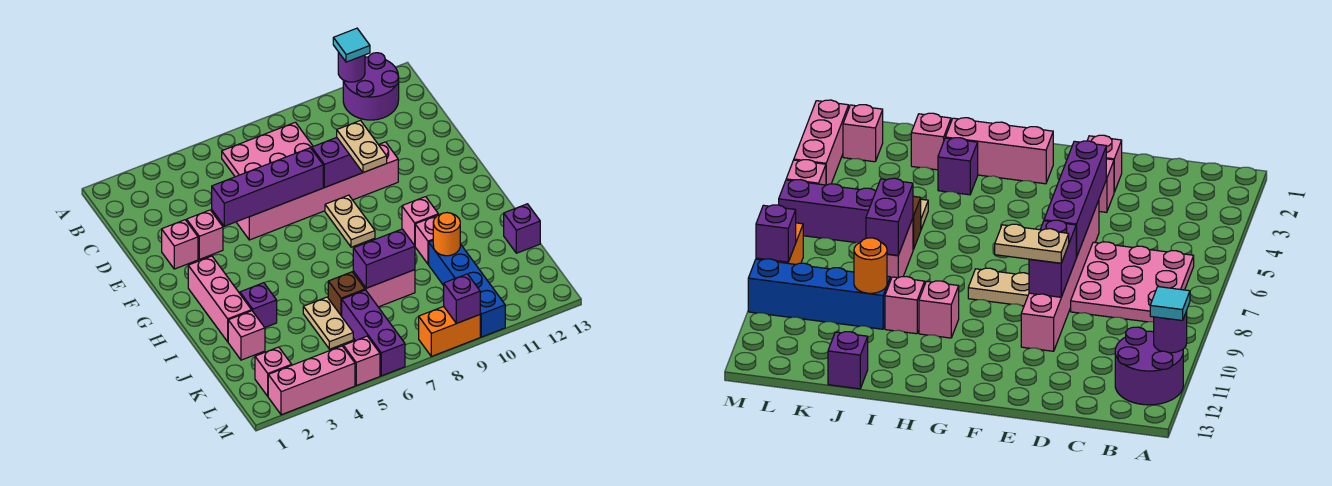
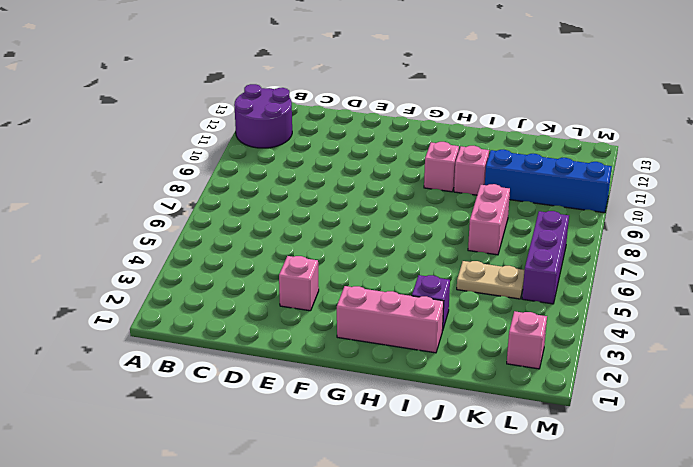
purple brick L5:L7 level 1 -> purple brick K6:M6 level 1
none -> pink plate B6:D8 level 1
none -> pink brick E2 level 1
none -> pink brick E5:E10 level 1

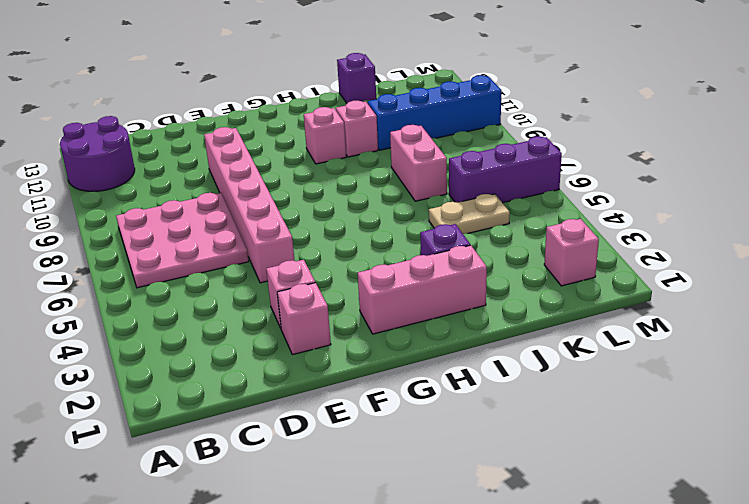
none -> tan plate F8:G8 level 1
none -> pink brick J2 level 1
none -> brown brick J6 level 1

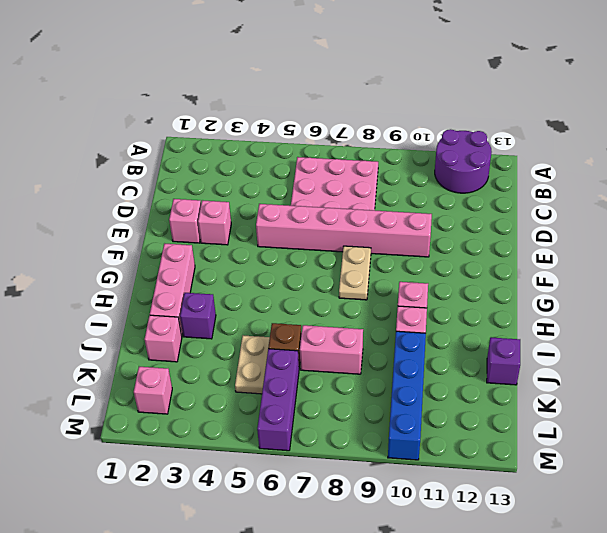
none -> pink brick M2:M4 level 1
none -> pink brick M5 level 1
none -> orange brick M8:M9 level 1

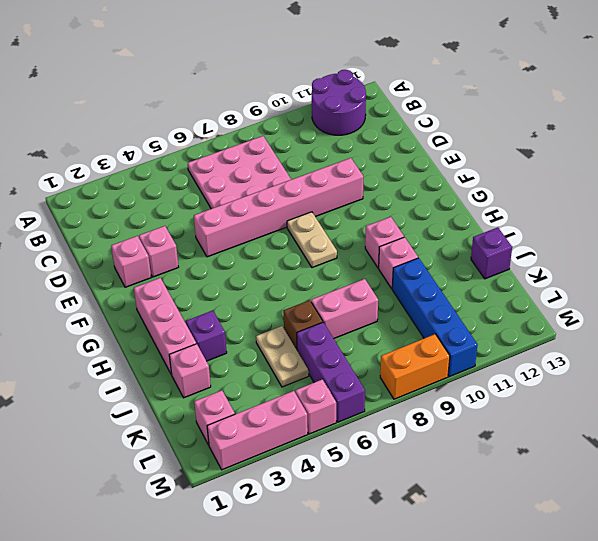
none -> purple round brick A11 level 2
none -> purple brick E4:E7 level 2
none -> purple brick E8:E9 level 2

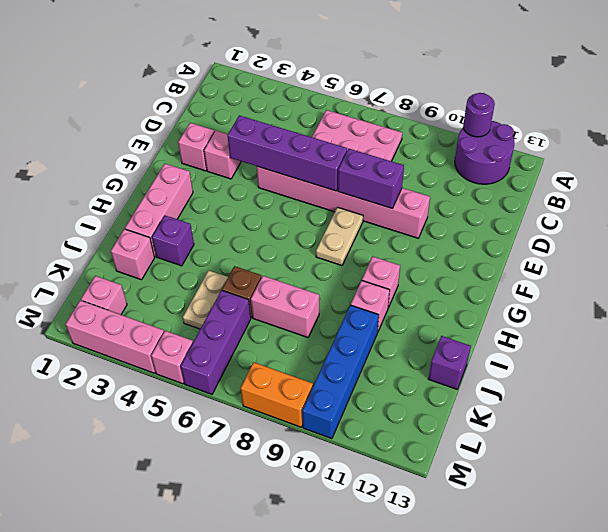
none -> purple brick J7:J8 level 2
none -> orange round brick J10 level 2
none -> purple brick M9 level 2

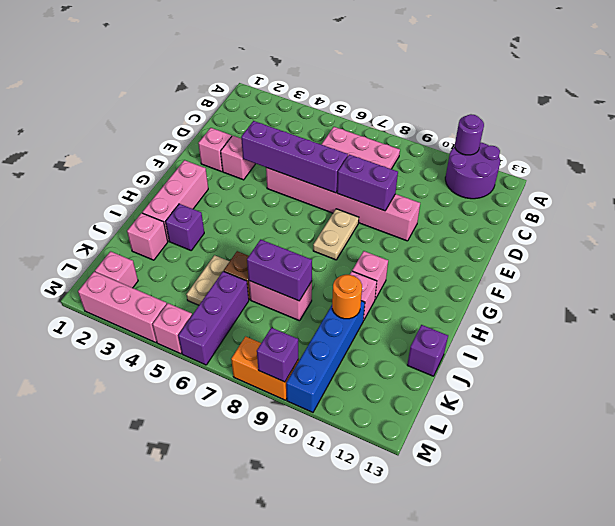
none -> cyan tile A11 level 3
none -> tan plate E9:F9 level 3

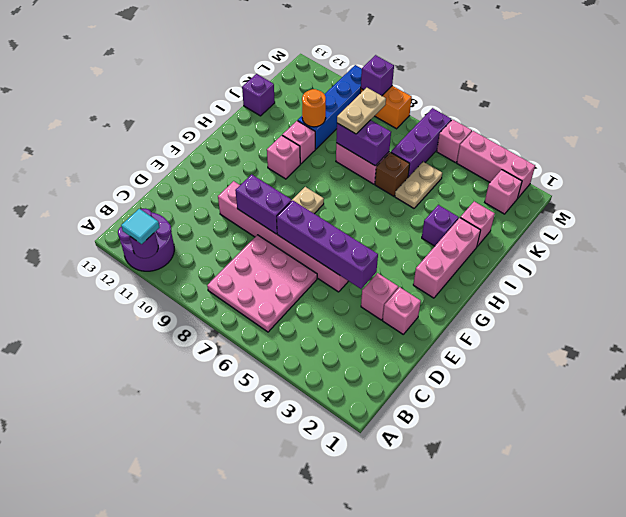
tan plate J8:K8 level 3 -> tan plate E9:F9 level 3

